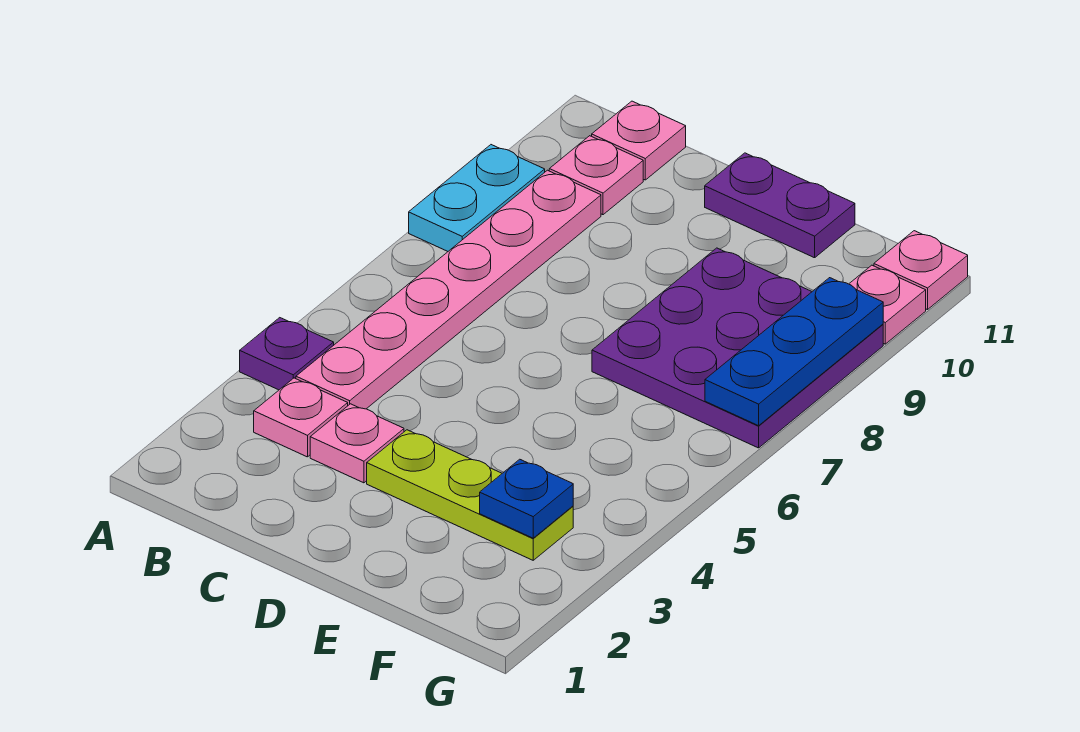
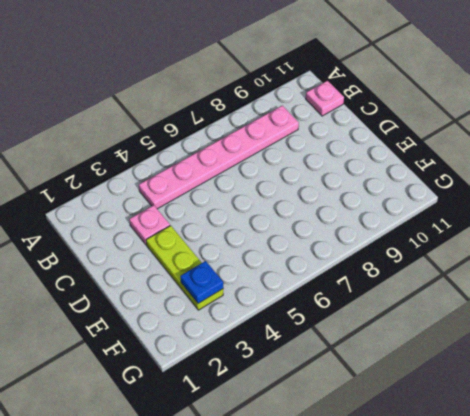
none -> purple plate A4 level 1
none -> cyan plate A8:A9 level 1
none -> pink plate B3 level 1

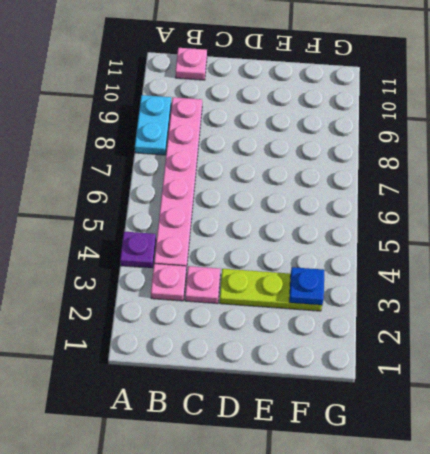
none -> pink plate B10 level 1
none -> purple plate D11:E11 level 1
none -> purple plate E7:G9 level 1

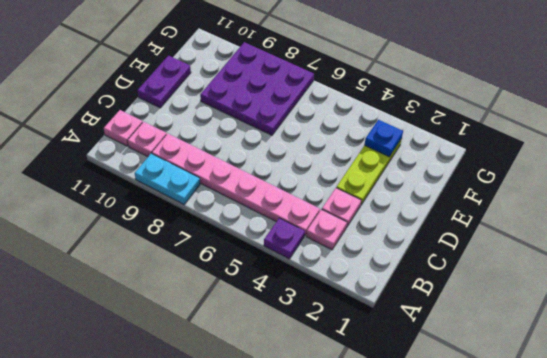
none -> pink plate G10 level 1
none -> pink plate G11 level 1
none -> blue plate G7:G9 level 2

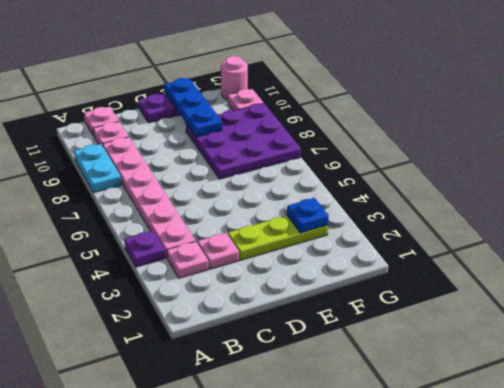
blue plate E9:E11 level 2 -> blue plate G7:G9 level 2
pink round brick G11 level 1 -> pink plate G11 level 1

